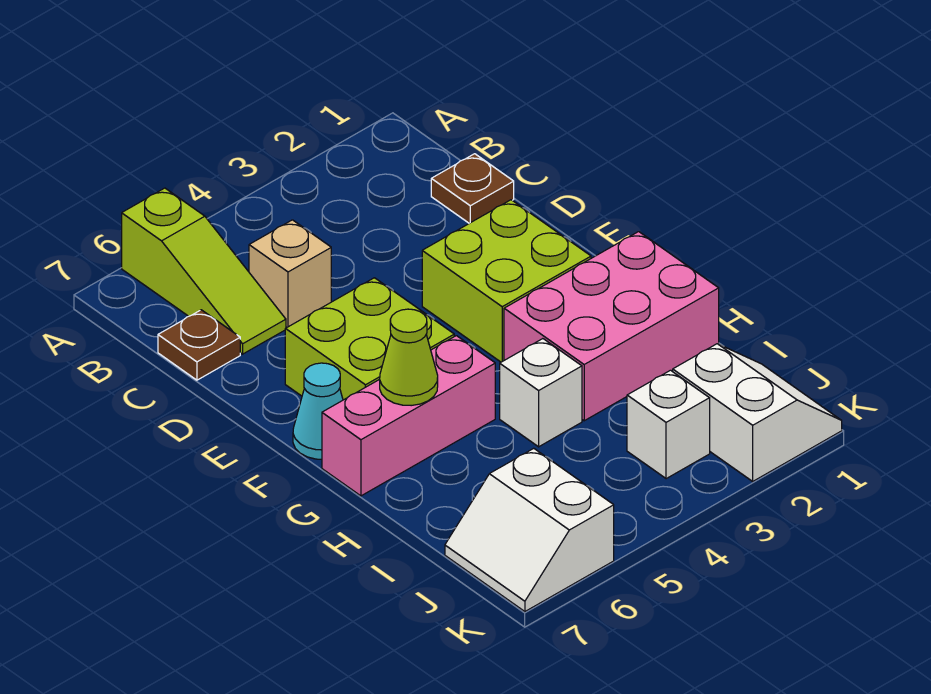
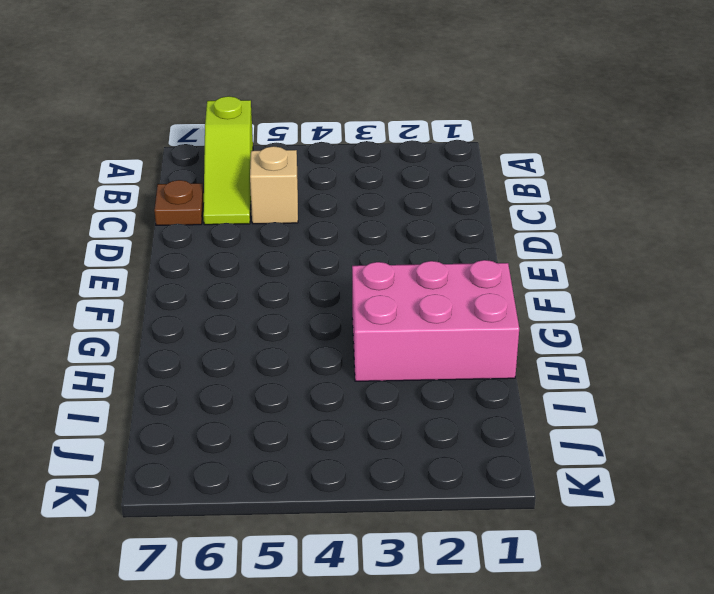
none -> brown plate C1 level 1
none -> lime brick E2:F3 level 1
none -> lime brick E5:F6 level 1

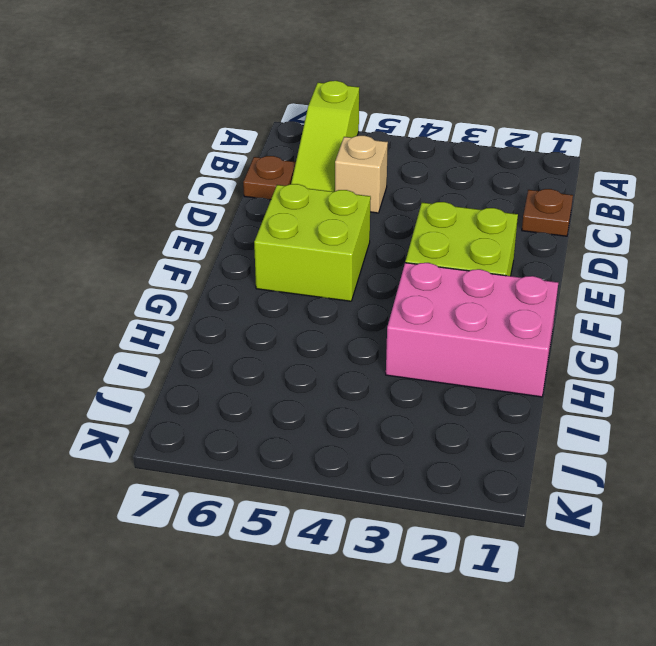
none -> cyan cone F7 level 1
none -> pink brick G5:G7 level 1
none -> white brick H4 level 1

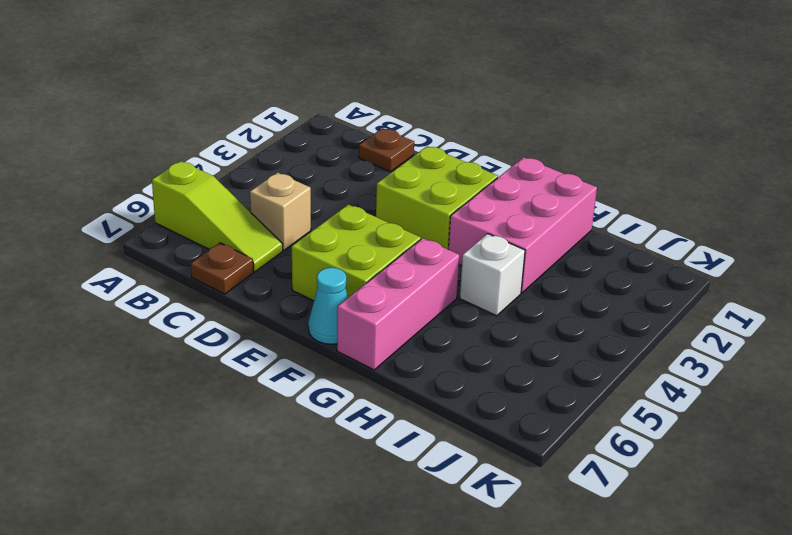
none -> white slope J1:K2 level 1 top 2
none -> white brick J3 level 1
none -> white slope J6:K7 level 1 top 6

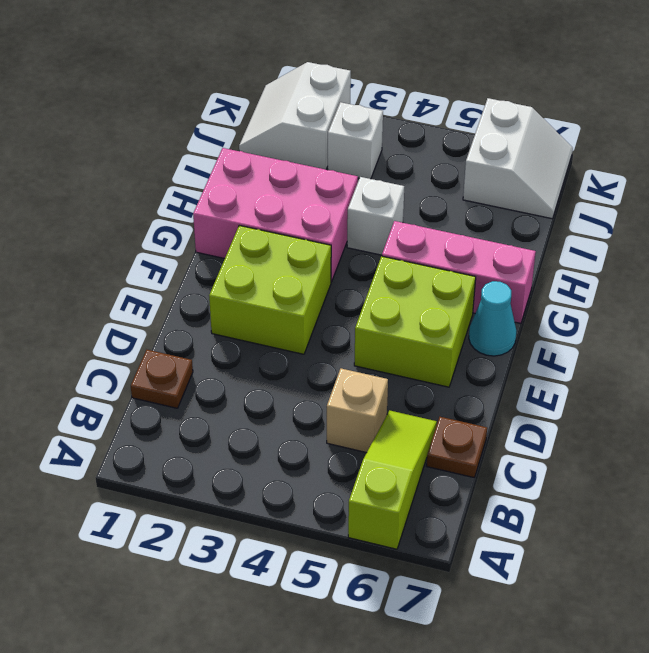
none -> lime cone G6 level 2

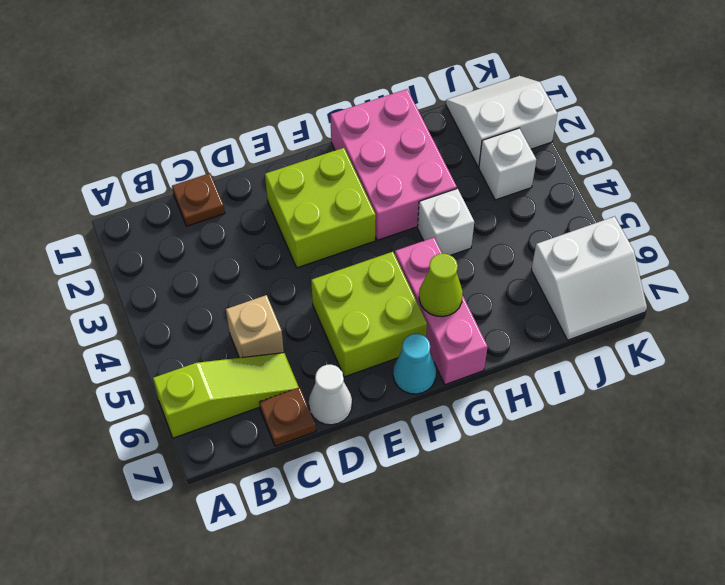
white cone D7 level 1 -> none

